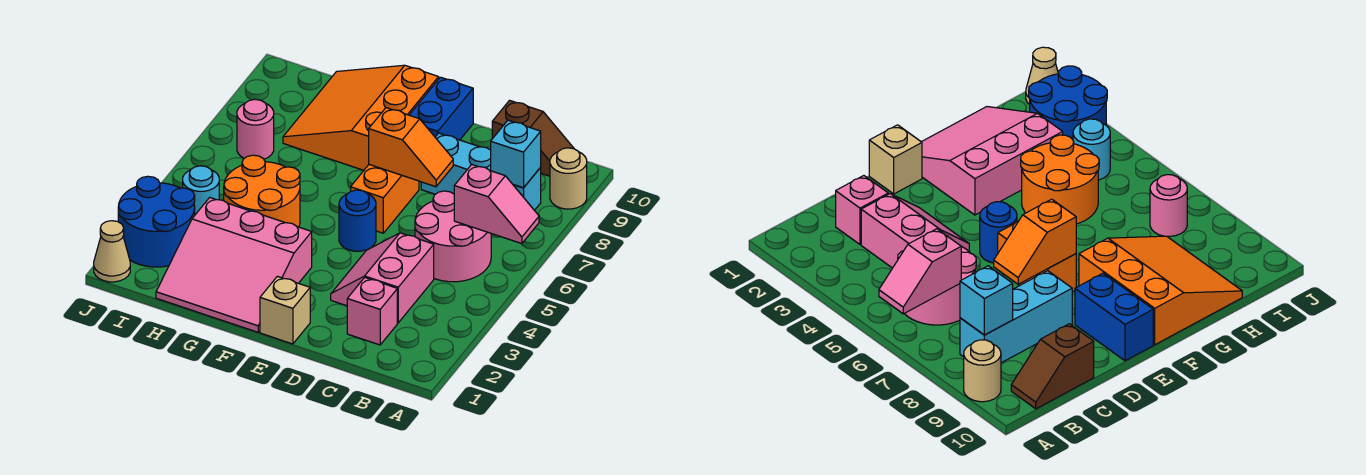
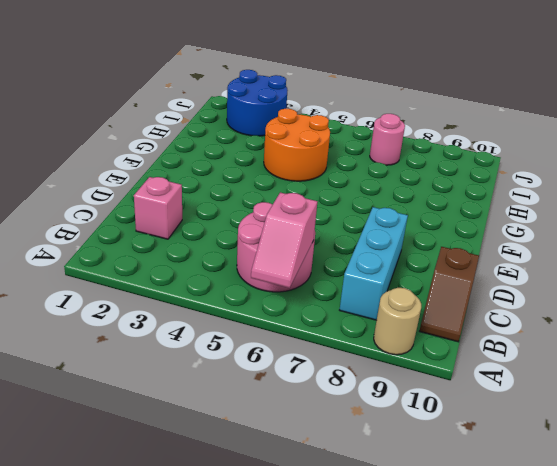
none -> pink slope C3:D4 level 1 top C
none -> tan brick E1 level 1
none -> blue round brick E5 level 1

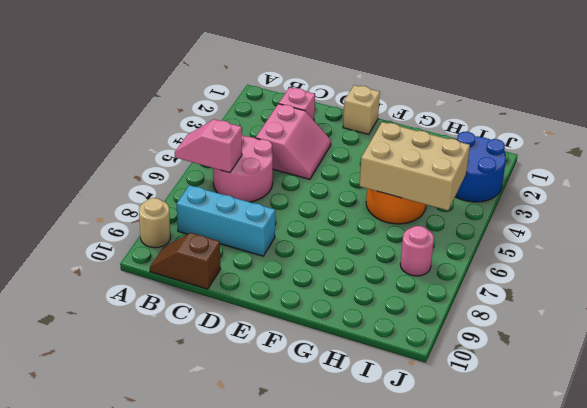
tan brick G4:I5 level 2 -> none
none -> blue round brick E5 level 1
none -> orange brick E6:E7 level 1
none -> blue brick E9:E10 level 1

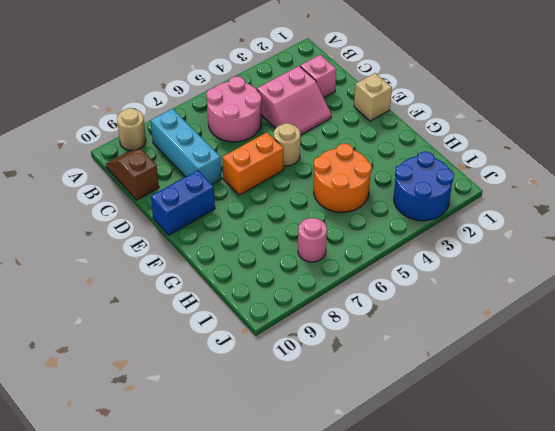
tan round brick E5 level 1 -> blue round brick E5 level 1
none -> pink slope F1:H3 level 1 top 3
none -> orange slope F8:H10 level 1 top F
none -> cyan round brick I4 level 1

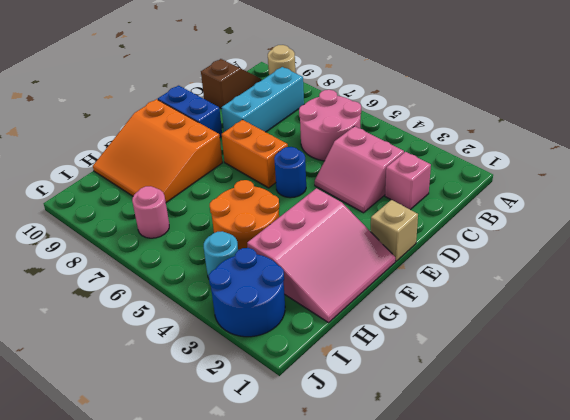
none -> tan cone J1 level 1
none -> pink slope A6:B6 level 2 top B
none -> cyan brick B8 level 2

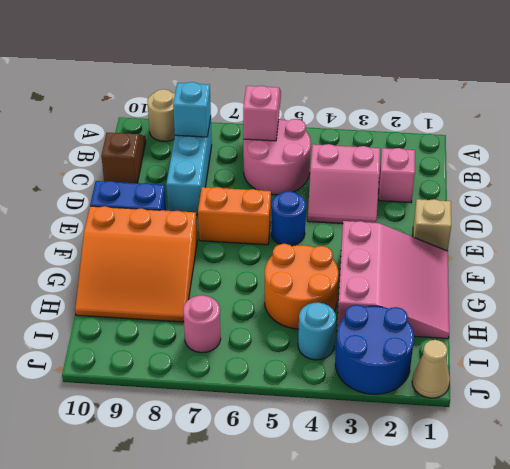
none -> orange slope D7:E7 level 2 top E

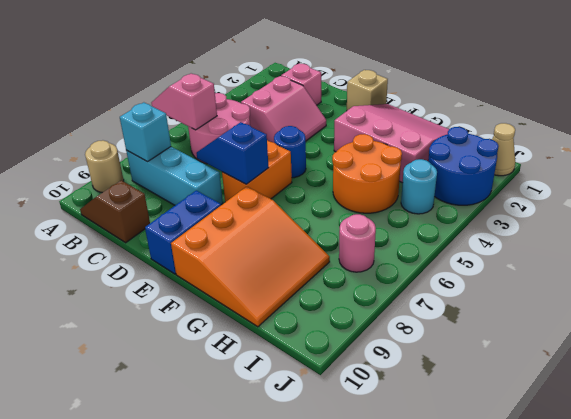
blue slope D7:E7 level 2 top E -> orange slope D7:E7 level 2 top E

